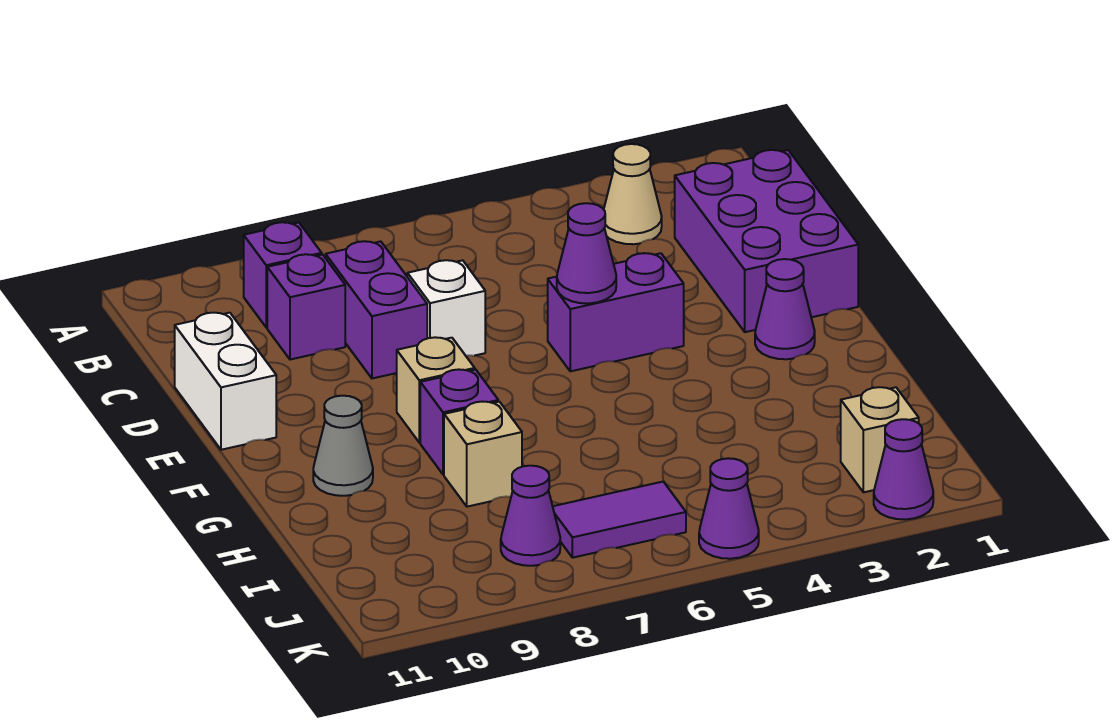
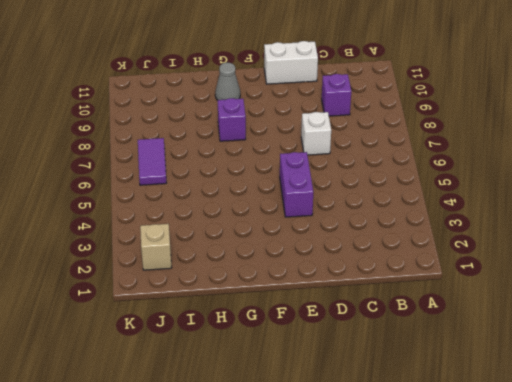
none -> tan cone B3 level 1
none -> purple brick B9 level 1
none -> purple brick C1:E2 level 1

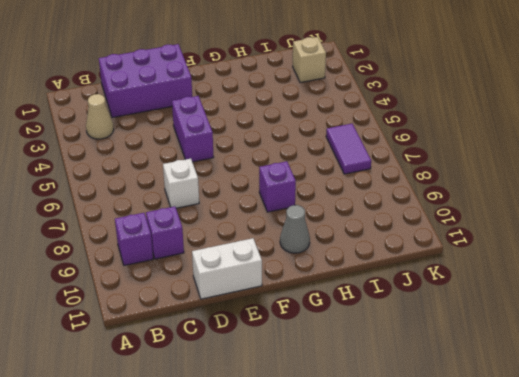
none -> purple brick C8:D8 level 1
none -> purple cone F2 level 1
none -> tan brick F8 level 1

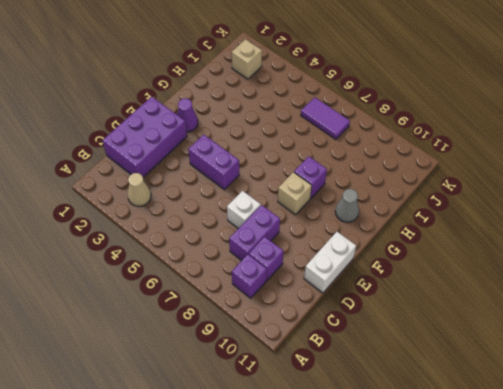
none -> tan brick H8 level 1
none -> purple cone J8 level 1
none -> purple cone K2 level 1

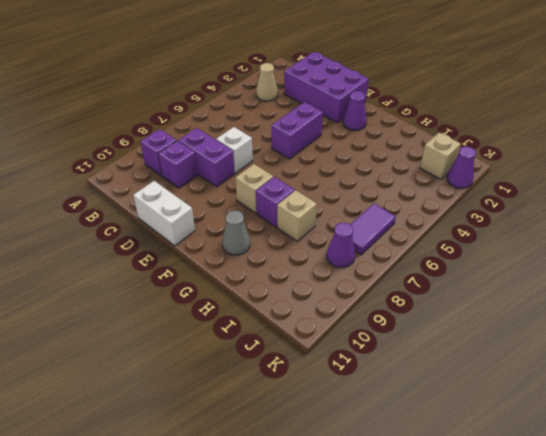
none -> purple cone K5 level 1
none -> purple cone E5 level 2

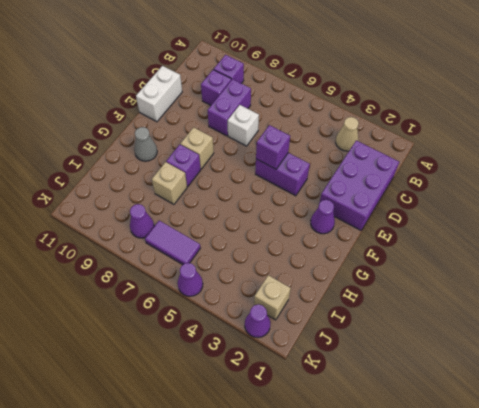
purple brick E5 level 2 -> purple cone E5 level 2

